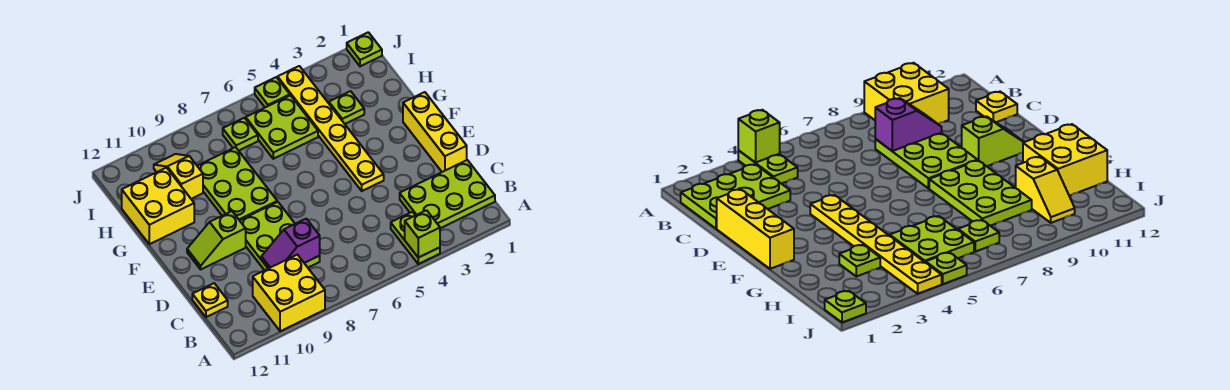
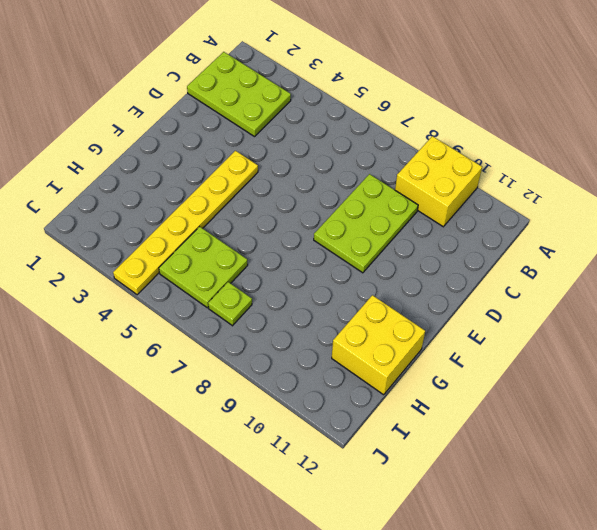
none -> lime plate A4:B4 level 1
none -> yellow plate C12 level 1
none -> yellow brick D1:F1 level 1

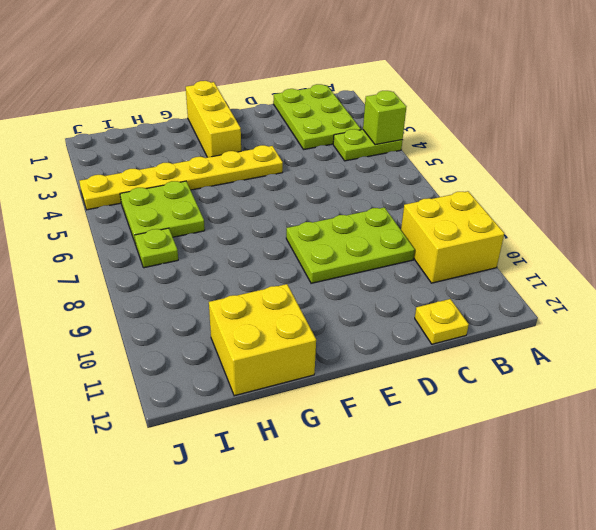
yellow brick F1:F3 level 1 -> yellow brick D1:F1 level 1
none -> lime slope E10:E11 level 1 top 10
none -> lime plate F8:H9 level 1
none -> lime plate H3 level 1

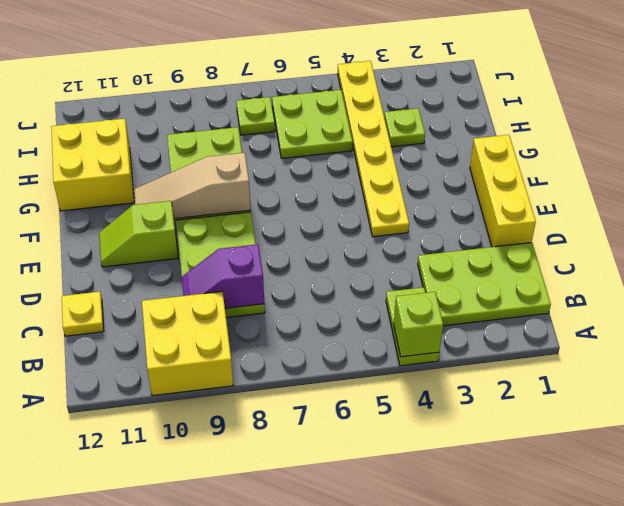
tan slope F8:F10 level 2 top 8 -> none
none -> yellow slope H10:I10 level 1 top H
none -> lime plate J1 level 1
none -> lime plate J5 level 1

